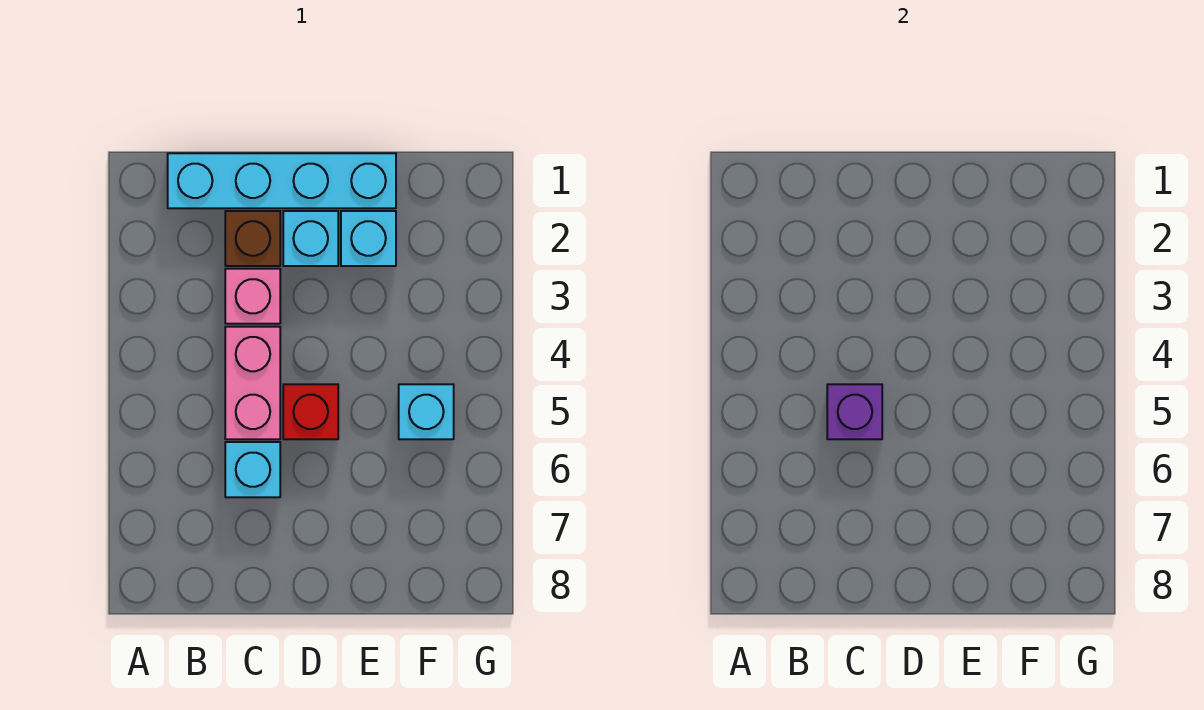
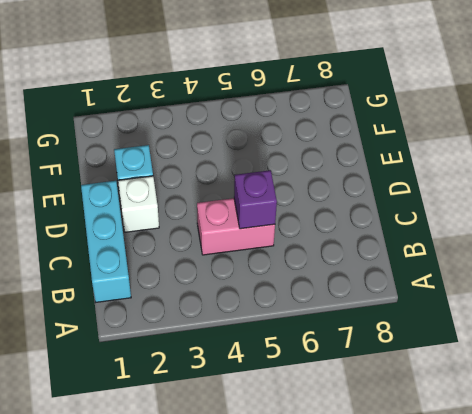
cyan brick B1:D1 level 1 -> cyan brick B1:E1 level 1
white brick D2 level 1 -> cyan brick D2 level 1
none -> brown brick C2 level 1
none -> pink brick C3 level 1

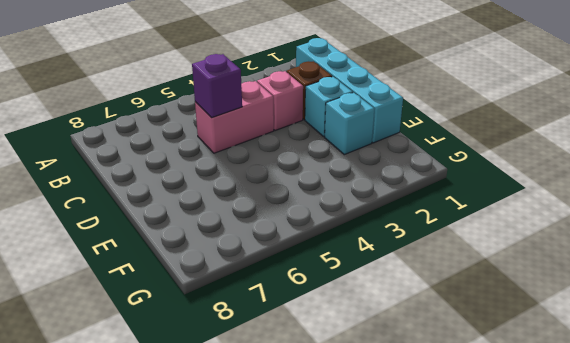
none -> cyan brick C6 level 1
none -> red brick D5 level 1

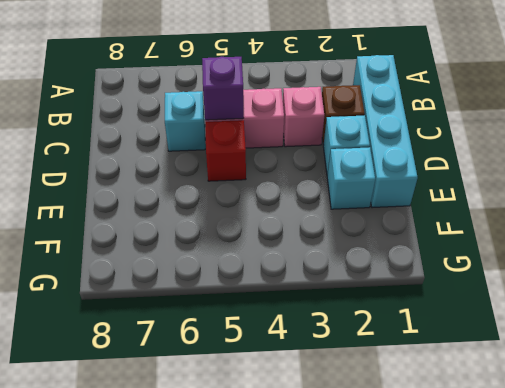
none -> cyan brick F5 level 1

